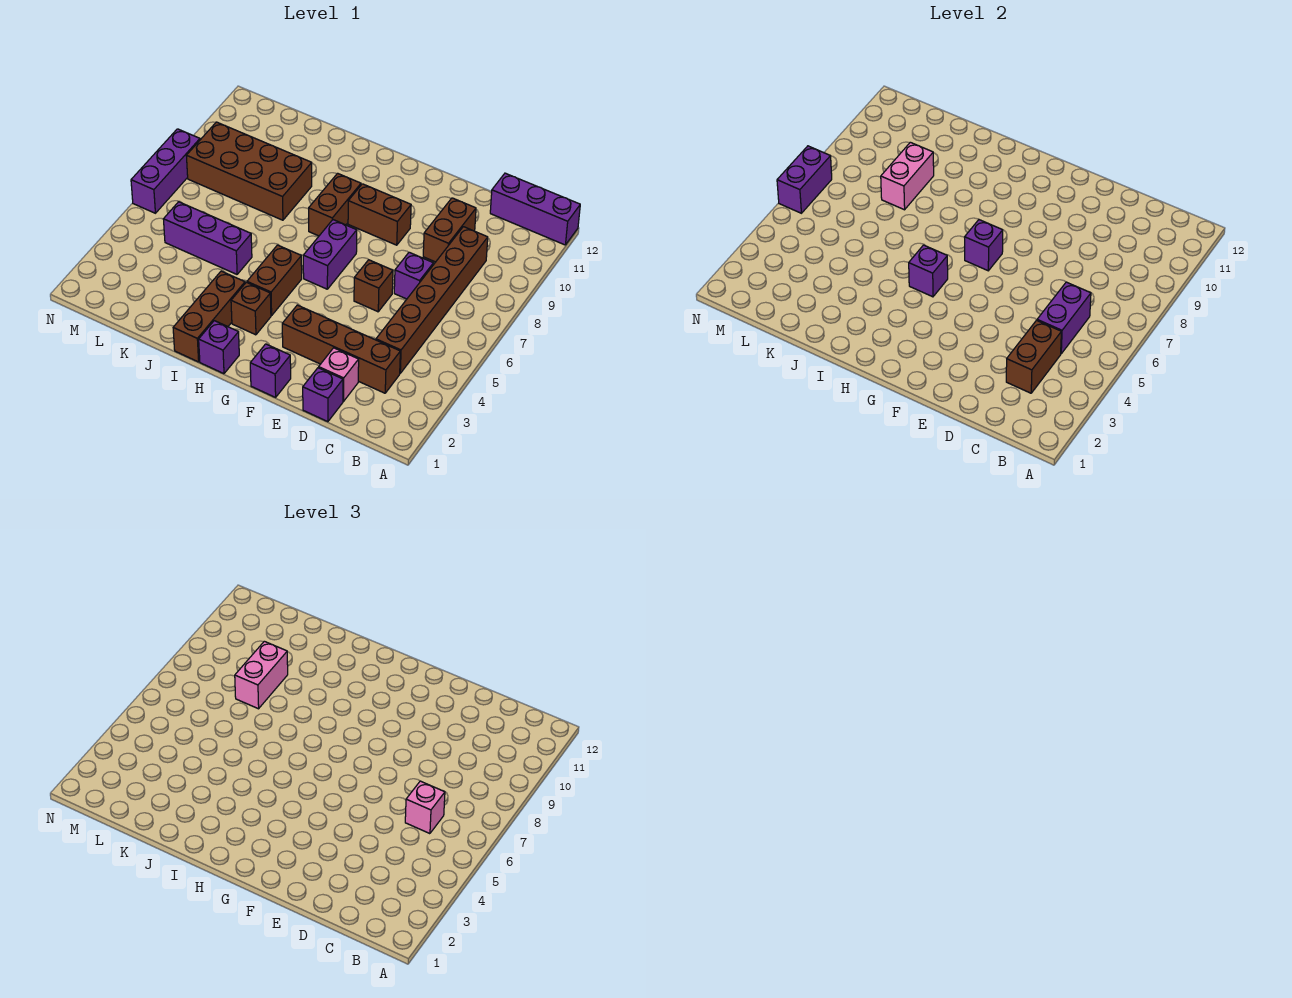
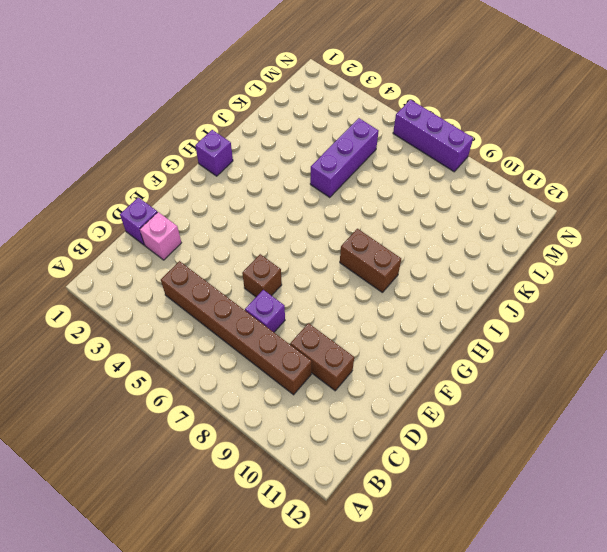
none -> purple brick A12:C12 level 1
none -> brown brick C3:F3 level 1
none -> purple brick F1 level 1

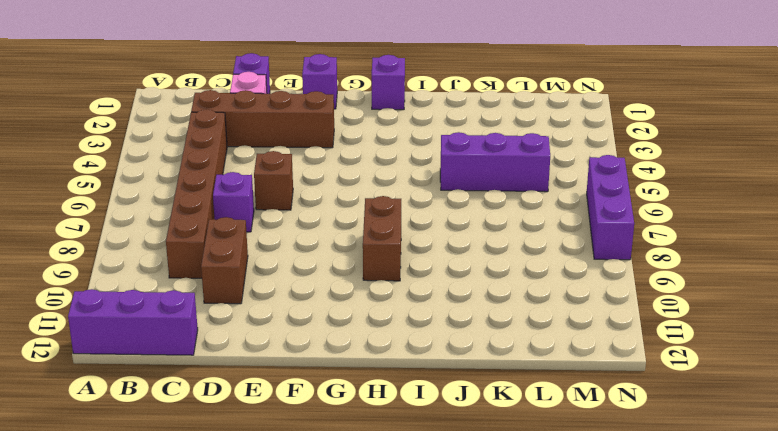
none -> brown brick F9:G9 level 1
none -> purple brick G6:G7 level 1
none -> brown brick H3 level 1

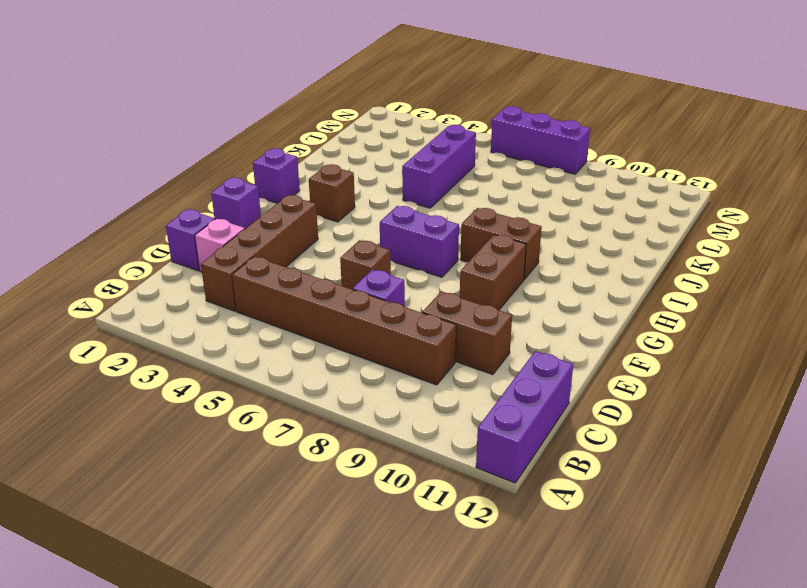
none -> brown brick H4:H5 level 1
none -> brown brick I1:I3 level 1
none -> brown brick J8:M9 level 1

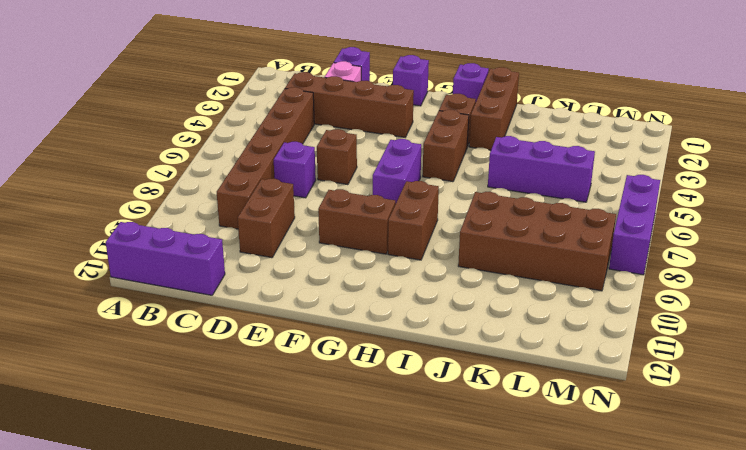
none -> brown brick C3:C4 level 2
none -> purple brick C5:C6 level 2
none -> purple brick G7 level 2

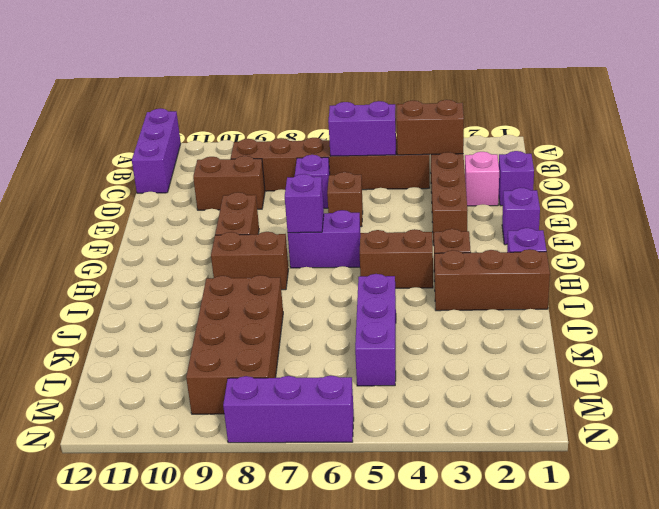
none -> purple brick H5 level 2
none -> pink brick K8:K9 level 2
none -> purple brick N6:N7 level 2

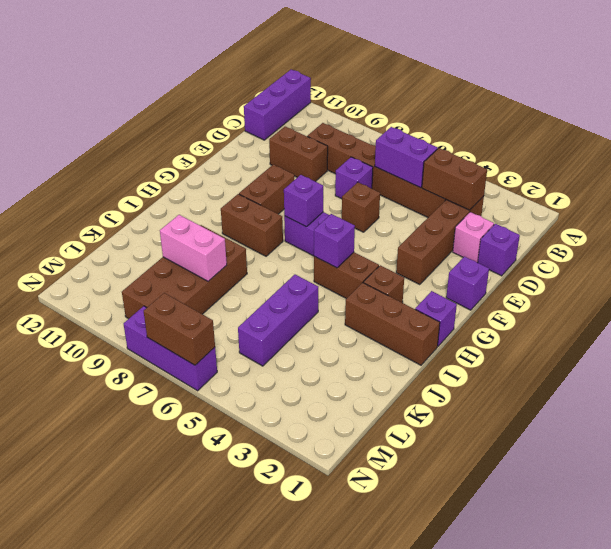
brown brick N6:N7 level 2 -> purple brick N6:N7 level 2
none -> pink brick C6 level 3
none -> pink brick K8:K9 level 3

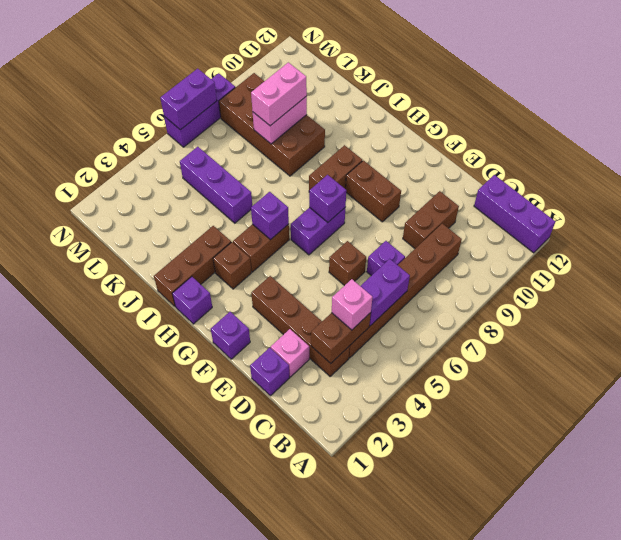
pink brick C4 level 3 -> pink brick C6 level 3

